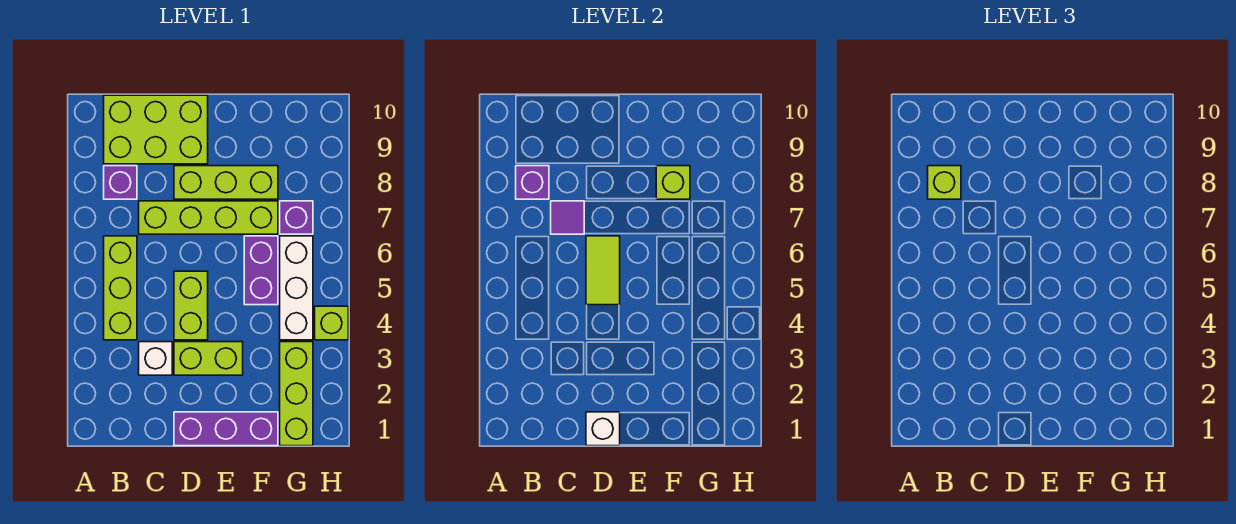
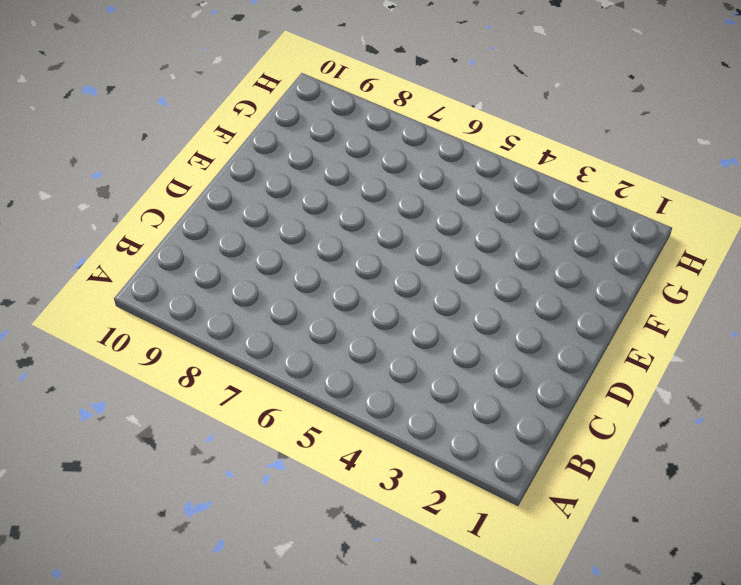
none -> lime brick B4:B6 level 1
none -> purple brick B8 level 1
none -> lime brick B9:D10 level 1

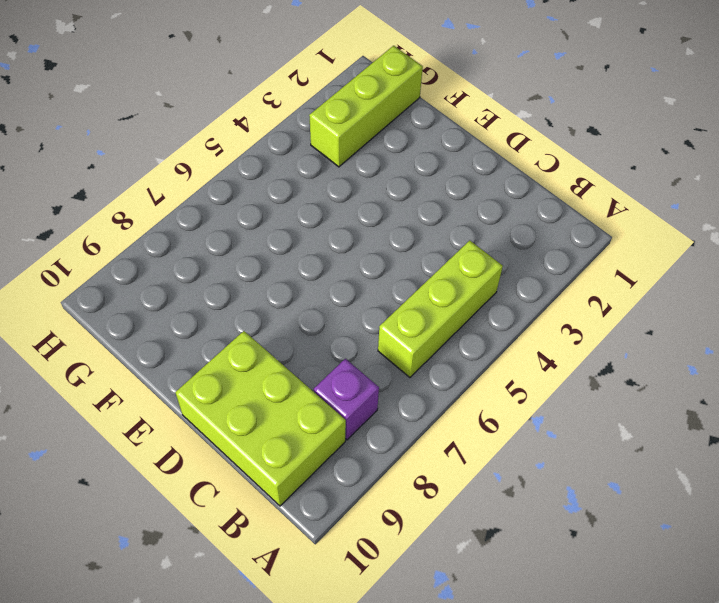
none -> white brick C3 level 1
none -> lime brick C7:F7 level 1
none -> purple brick D1:F1 level 1

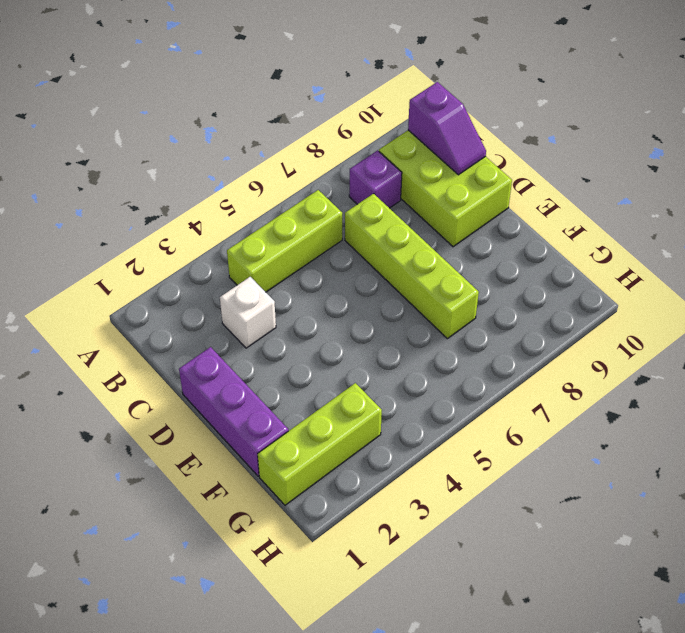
purple slope B10:C10 level 2 top B -> none
none -> lime brick D3:E3 level 1
none -> lime brick D4:D5 level 1
none -> lime brick D8:F8 level 1

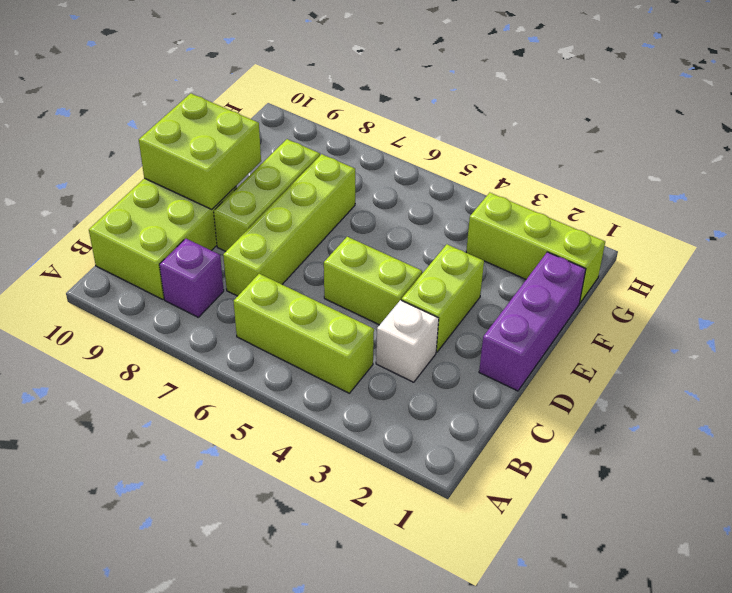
lime brick D9:E10 level 2 -> none
none -> purple brick F5:F6 level 1
none -> white brick G4:G6 level 1
none -> purple brick G7 level 1

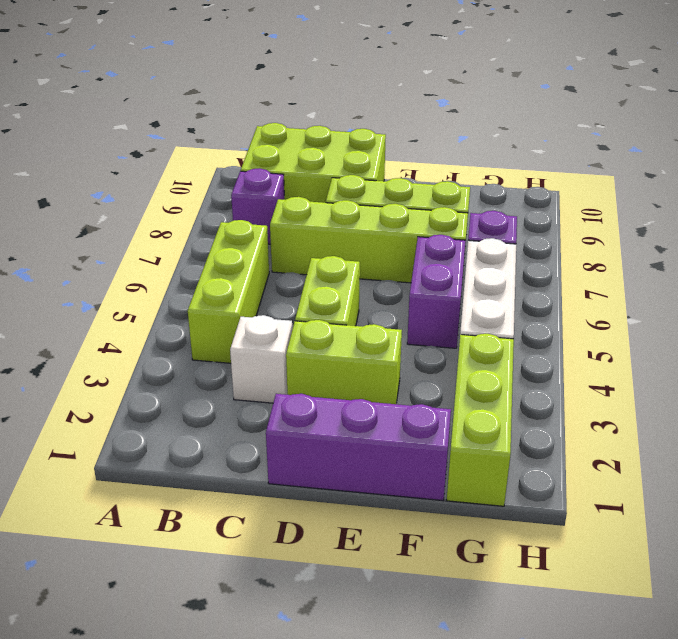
none -> lime brick H4 level 1
none -> purple brick B8 level 2
none -> purple tile C7 level 2

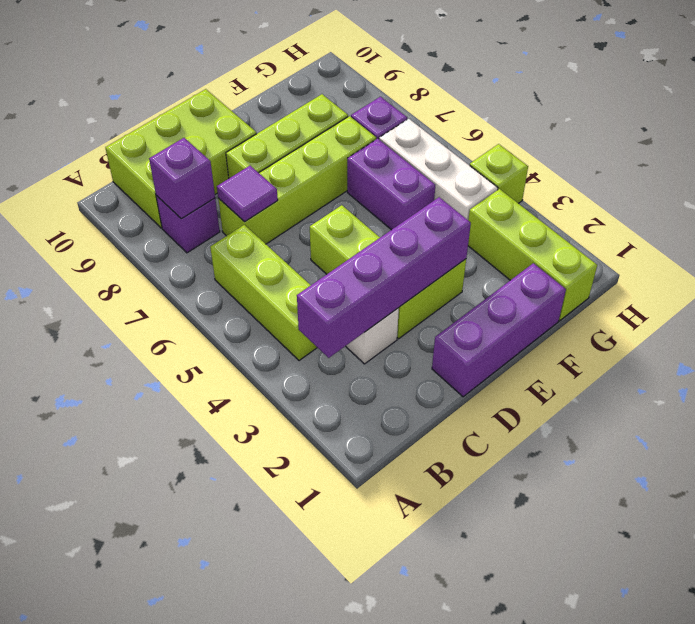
purple brick B3:E3 level 2 -> none
none -> white brick D1 level 2
none -> lime tile D5:D6 level 2
none -> lime brick F8 level 2

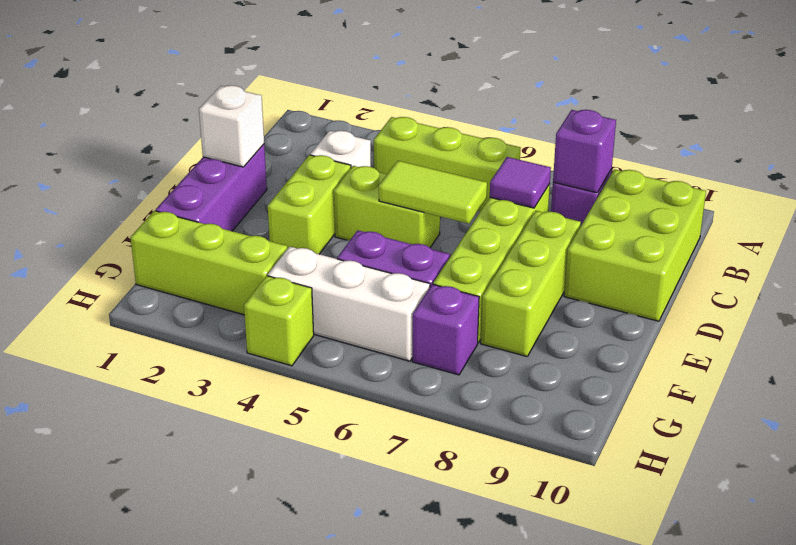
none -> lime brick F8 level 2
none -> lime brick B8 level 3

